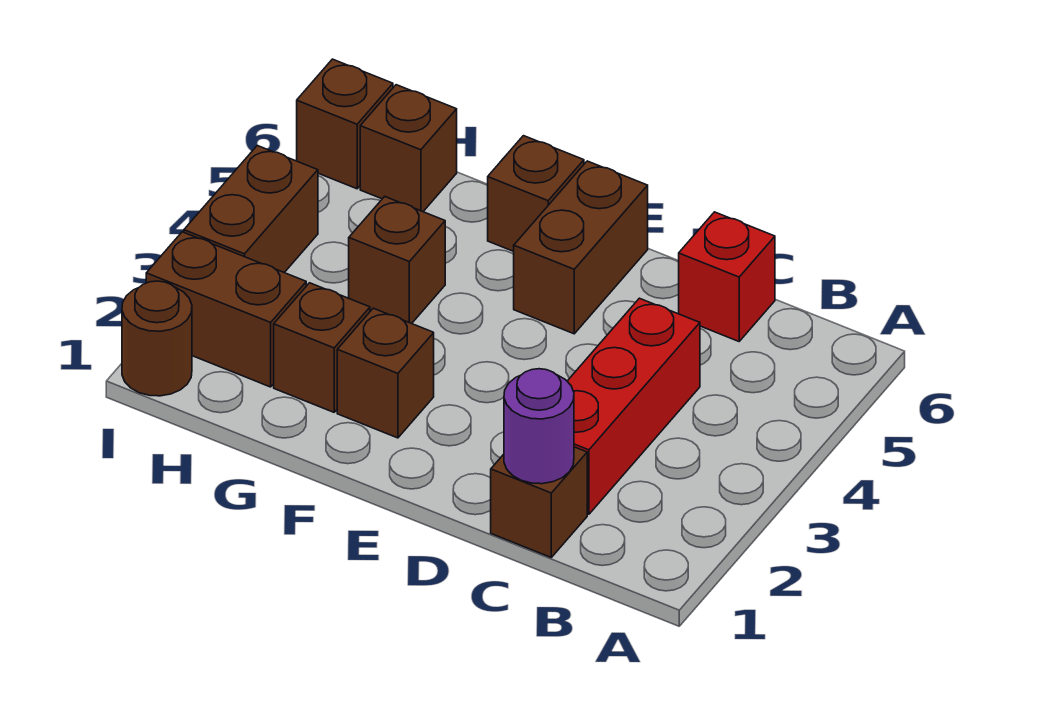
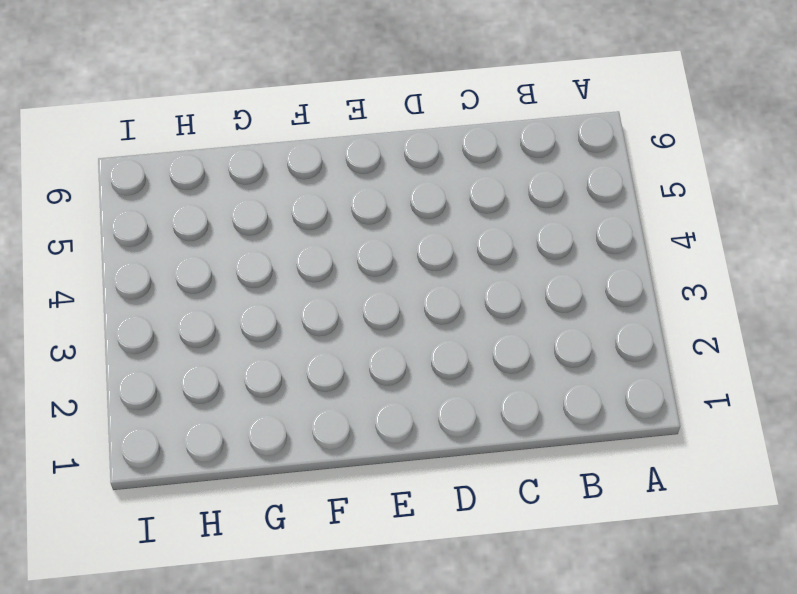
none -> brown brick C1 level 1
none -> red brick C2:C4 level 1
none -> red brick C6 level 1

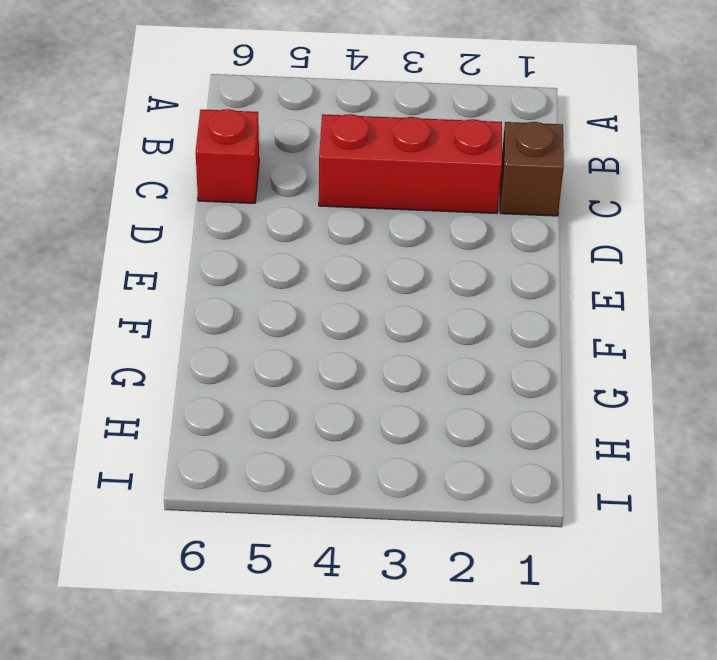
none -> brown brick E5:E6 level 1
none -> brown brick F2 level 1
none -> brown brick F6 level 1

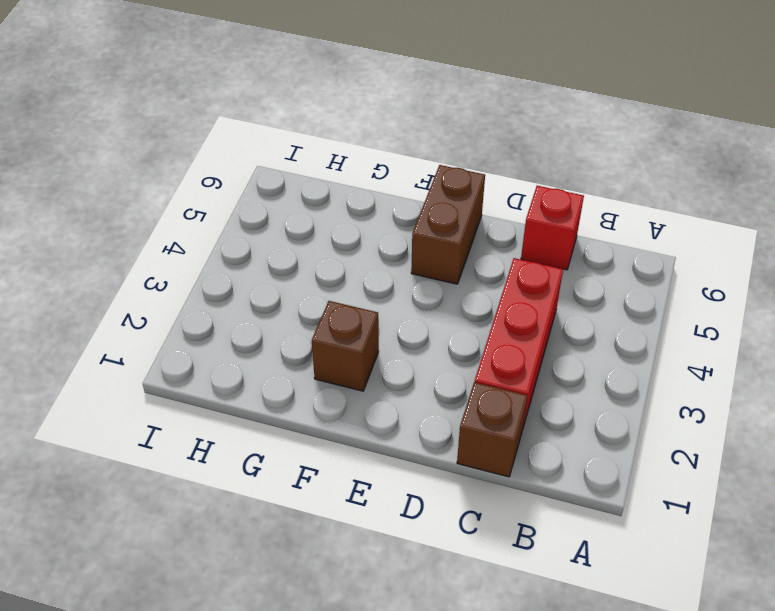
none -> brown brick F6 level 1
none -> brown brick G2 level 1
none -> brown brick G4 level 1

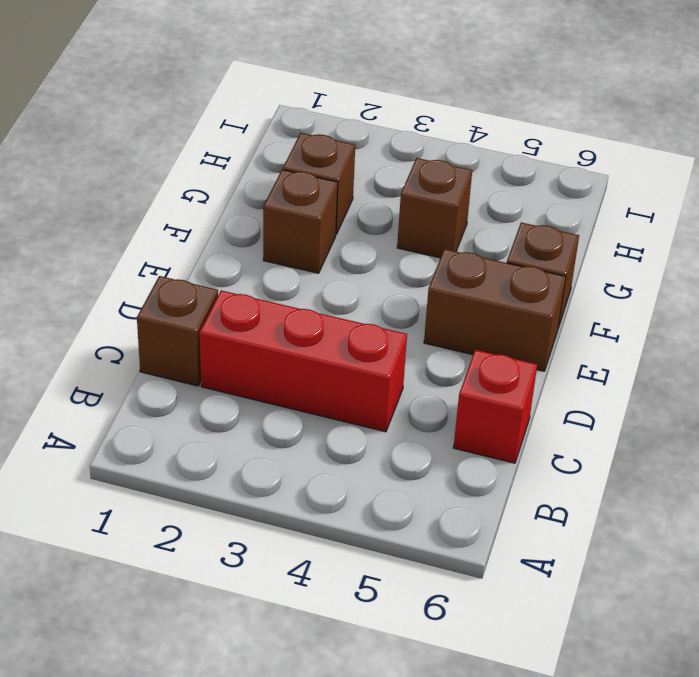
none -> brown brick H2:I2 level 1
none -> brown brick H6 level 1
none -> brown round brick I1 level 1

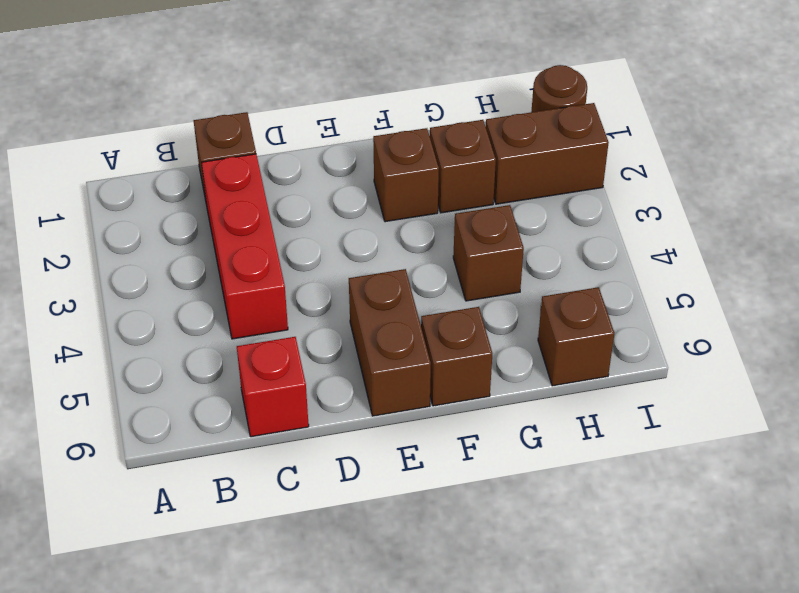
none -> brown brick I3:I4 level 1
none -> brown brick I6 level 1
none -> purple round brick C1 level 2

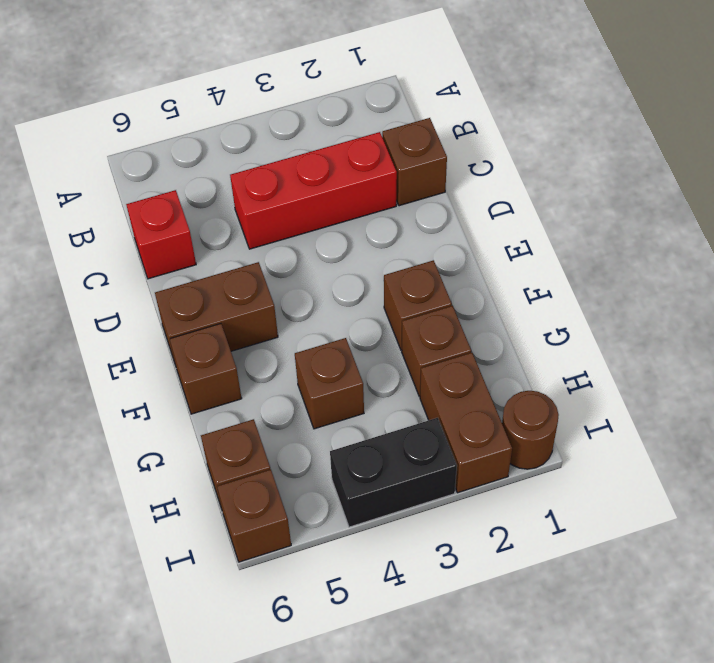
black brick I3:I4 level 1 -> brown brick I3:I4 level 1
none -> purple round brick C1 level 2

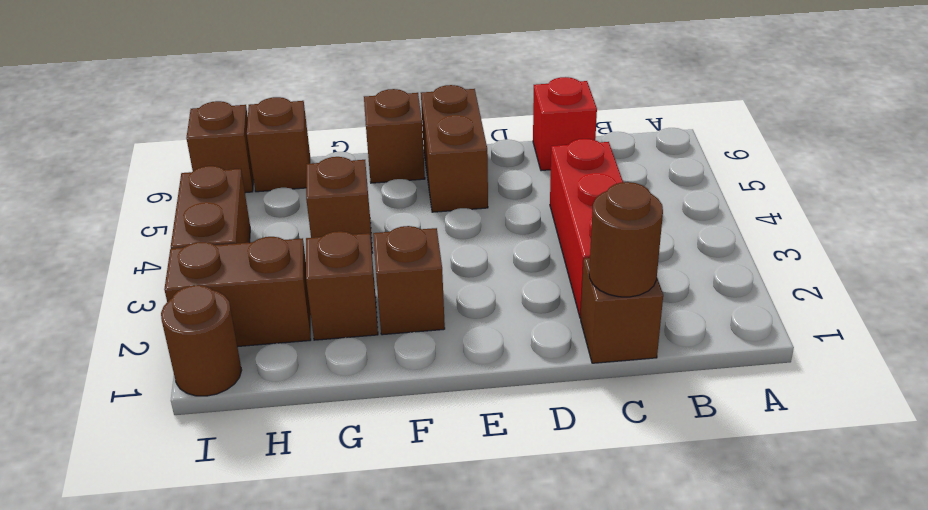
brown round brick C1 level 2 -> purple round brick C1 level 2

